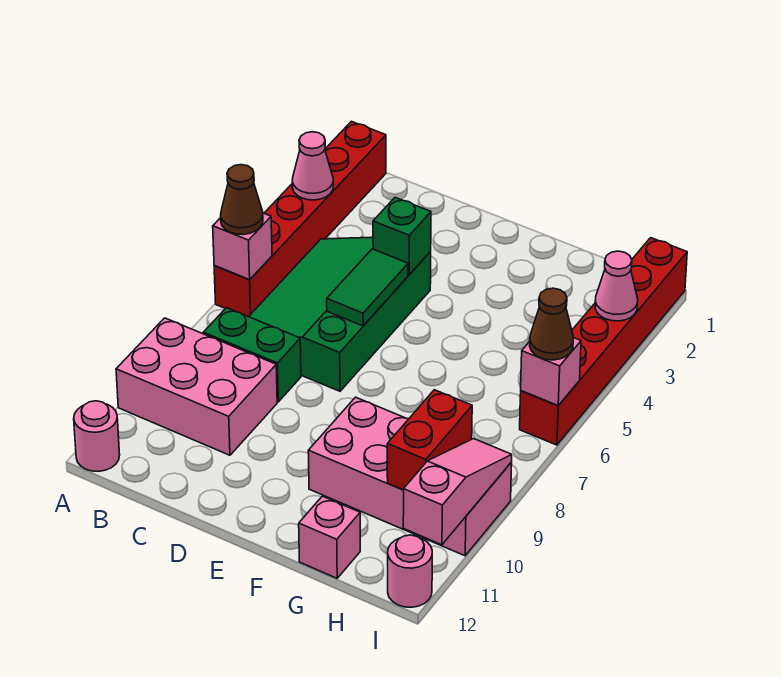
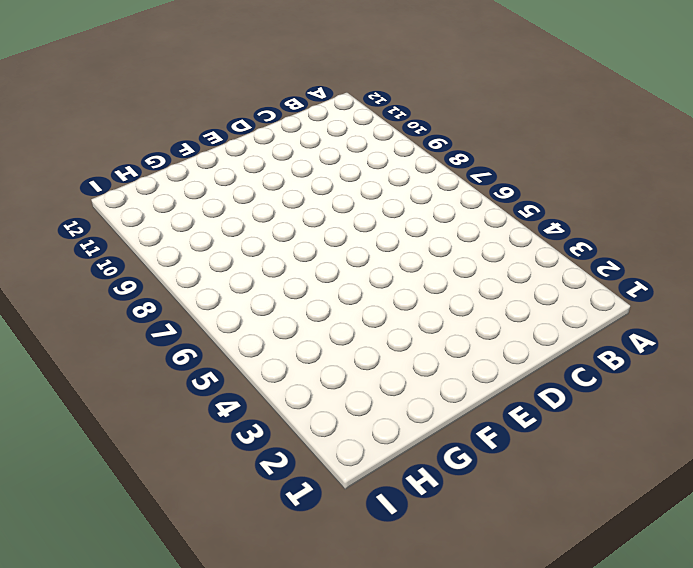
none -> red brick A1:A6 level 1
none -> pink brick A9:C10 level 1
none -> pink round brick A12 level 1

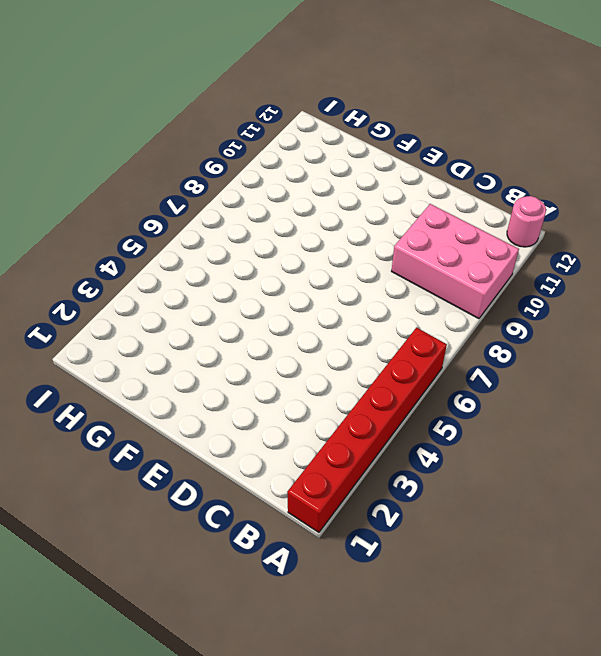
none -> green slope B4:D7 level 1 top D
none -> green brick B8:C8 level 1
none -> pink brick F9:I10 level 1

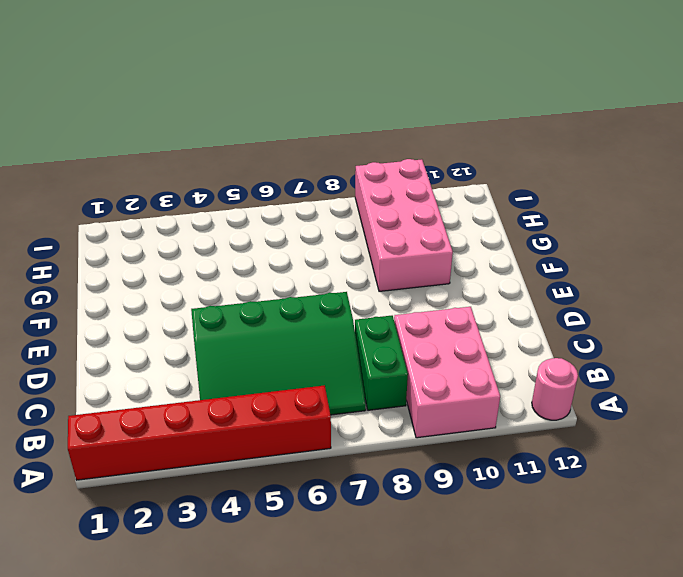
none -> pink brick G12 level 1
none -> red brick I1:I6 level 1
none -> pink round brick I12 level 1

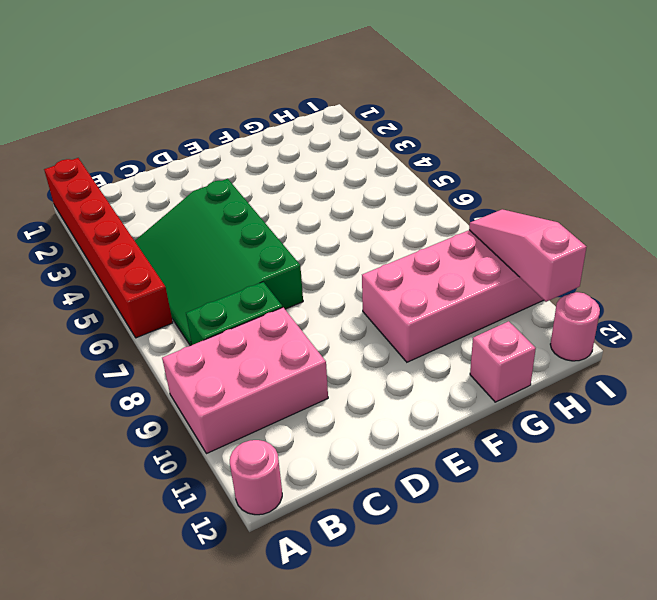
none -> red brick I1:I6 level 1
none -> pink cone A3 level 2
none -> pink brick A6 level 2

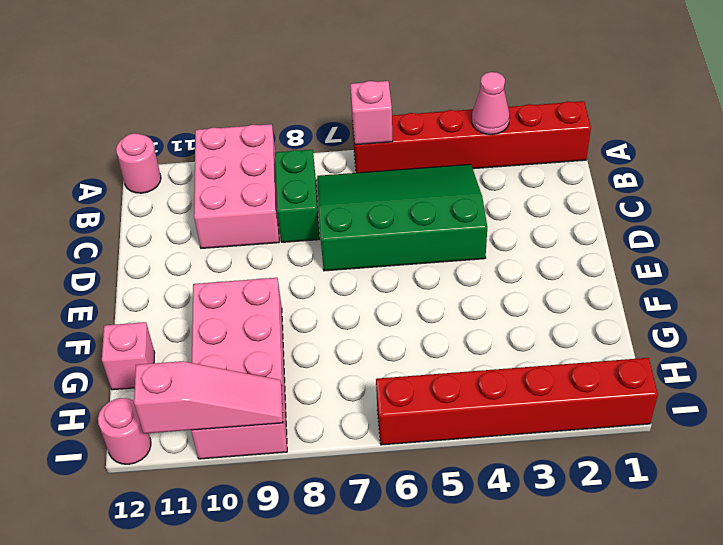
none -> green brick D4 level 2
none -> green tile D5:D6 level 2
none -> red brick H9:H10 level 2

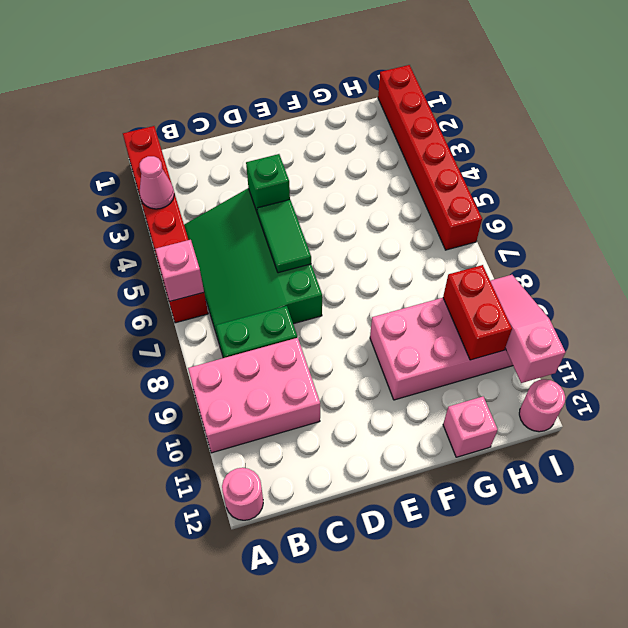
none -> pink cone I3 level 2
none -> pink brick I6 level 2
none -> brown cone A6 level 3

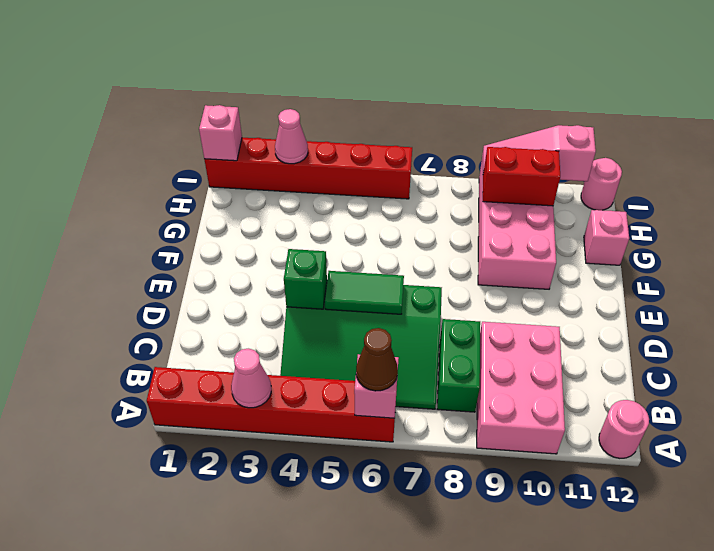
pink brick I1 level 2 -> pink brick I6 level 2
none -> brown cone I6 level 3

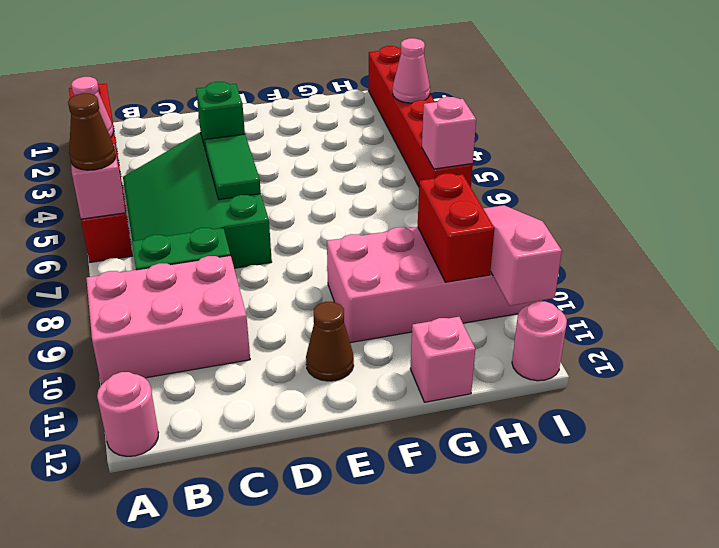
brown cone E11 level 1 -> brown cone I6 level 3

